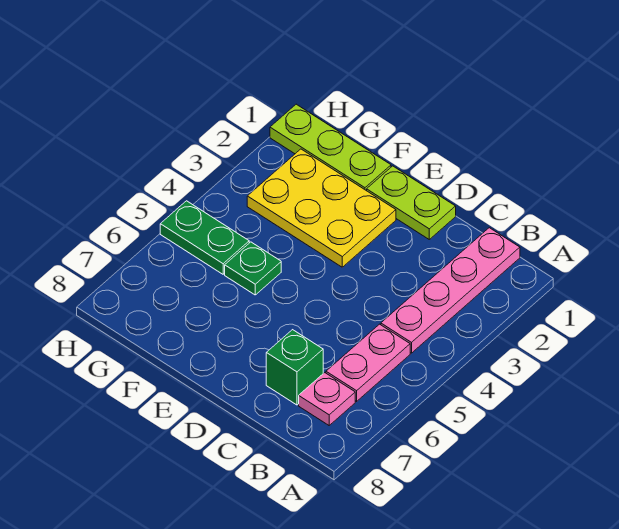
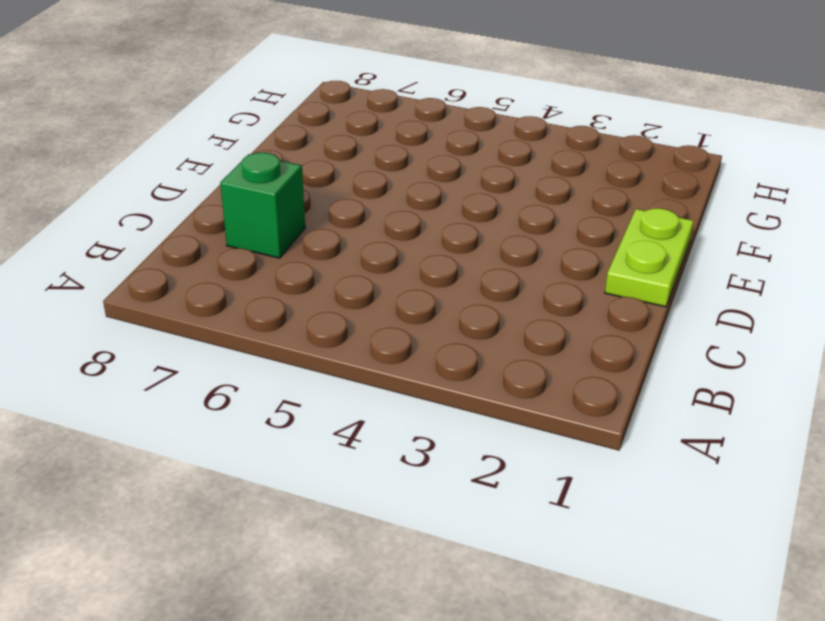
none -> pink plate B1:B4 level 1
none -> pink plate B5:B6 level 1

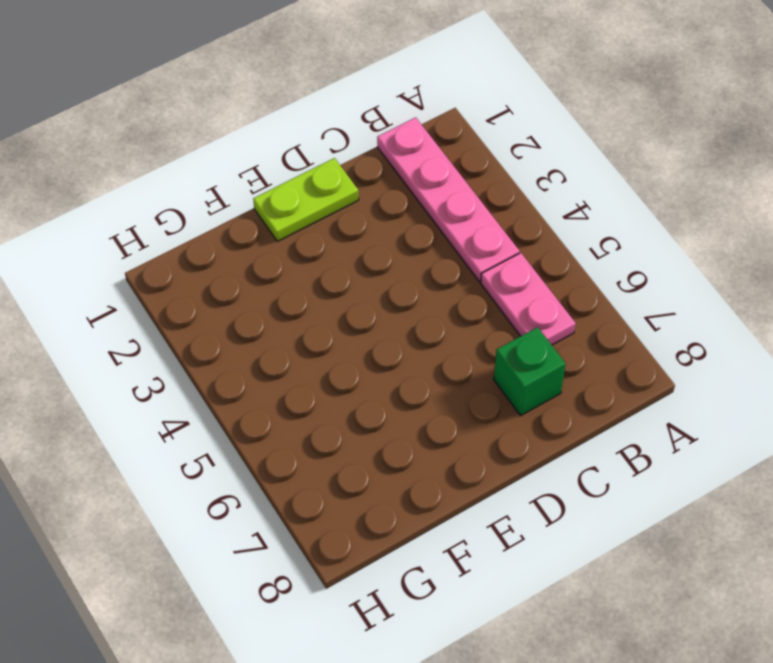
none -> pink plate B7 level 1
none -> yellow plate E2:G3 level 1

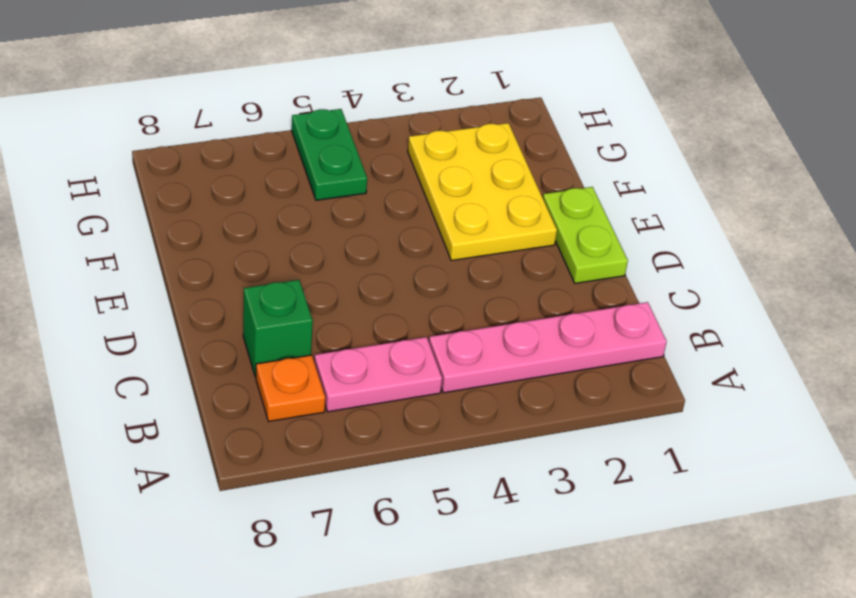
orange plate B7 level 1 -> pink plate B7 level 1
none -> lime plate F1:H1 level 1
none -> green plate F5 level 1

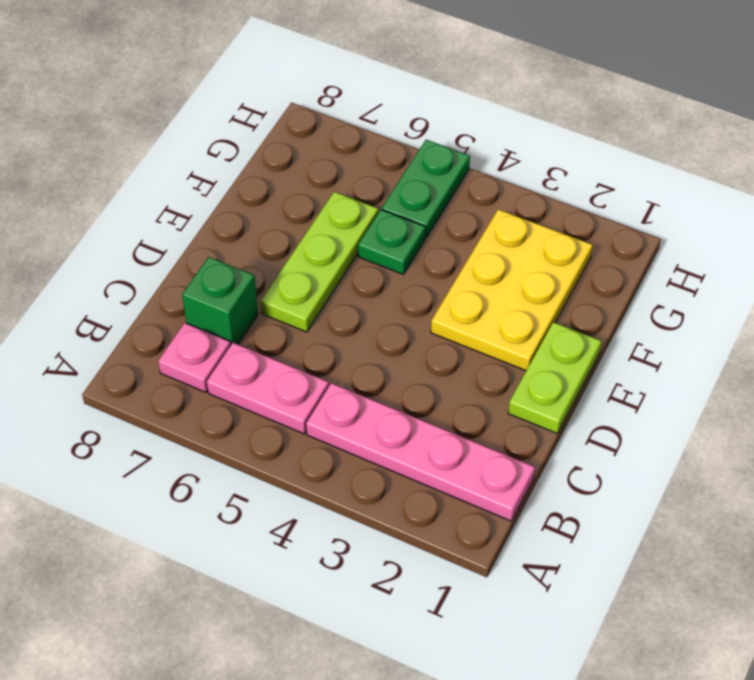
lime plate D6:F6 level 1 -> lime plate F1:H1 level 1

